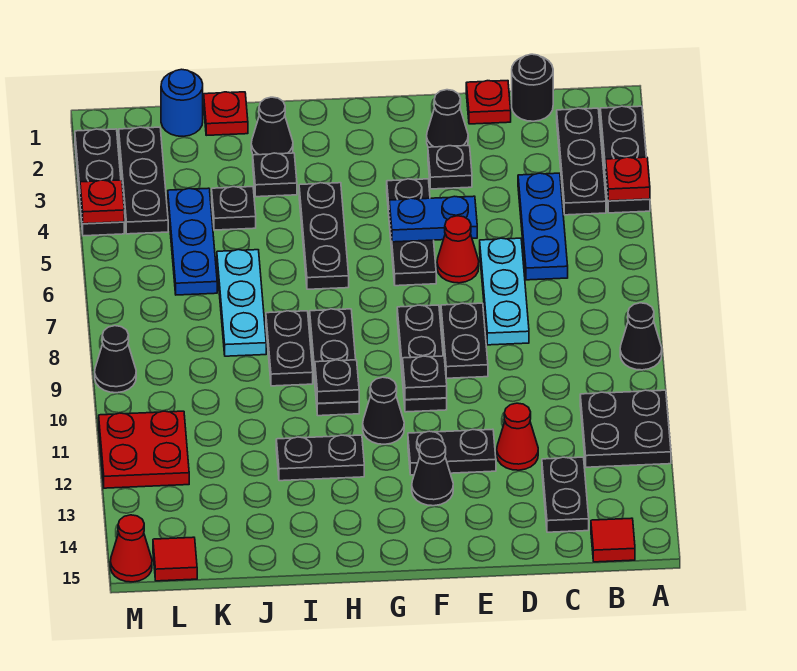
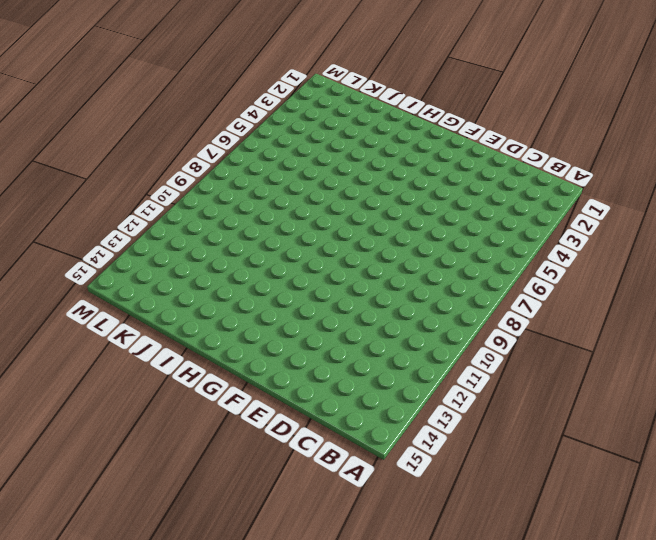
none -> black plate A2:A4 level 1
none -> black cone A9 level 1
none -> black plate A11:B12 level 1
none -> black plate B2:B4 level 1

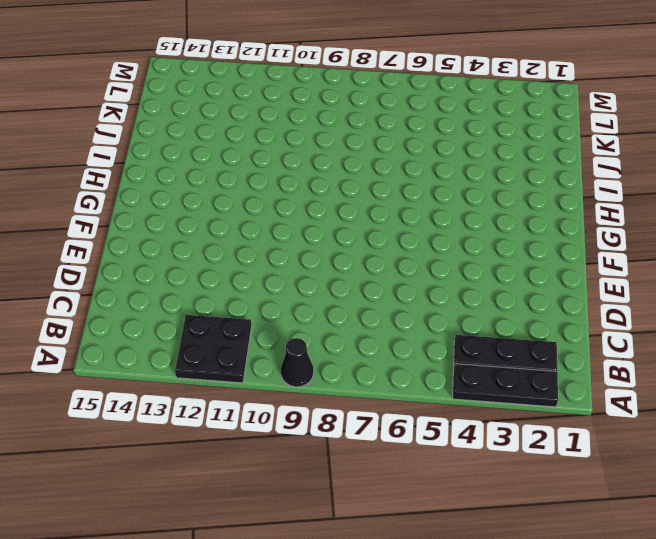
none -> red tile B15 level 1
none -> black round brick C1 level 1
none -> blue plate C4:C6 level 1
none -> black plate C13:C14 level 1

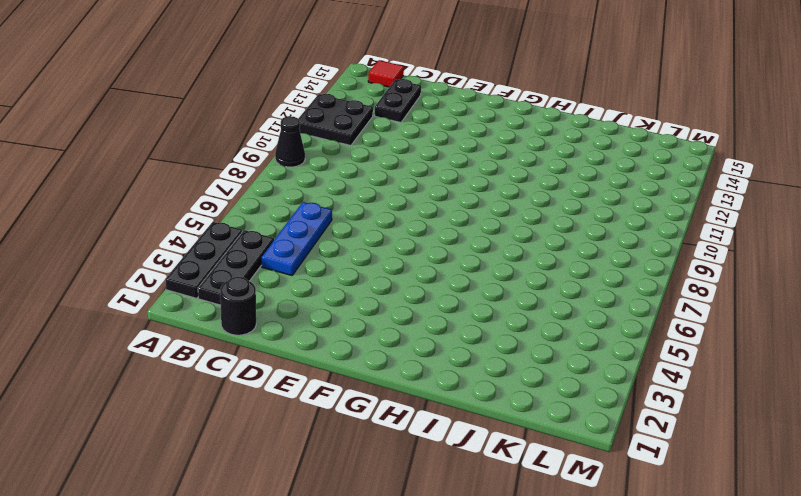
none -> red plate D1 level 1
none -> cyan plate D6:D8 level 1
none -> red cone D12 level 1
none -> black cone E2 level 1

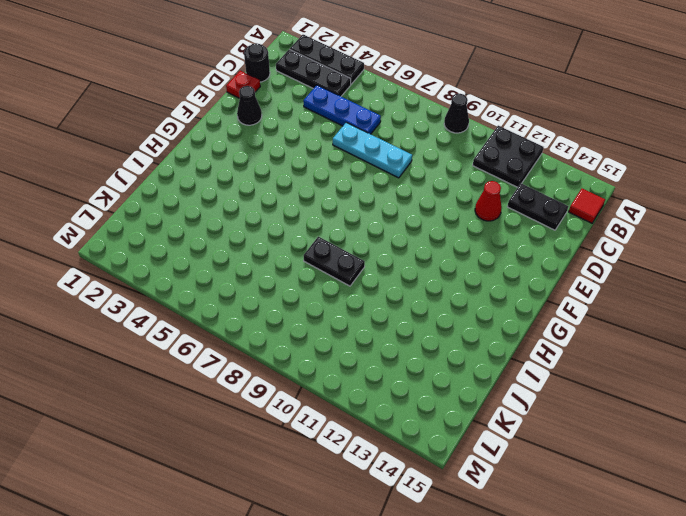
none -> black plate E3 level 1
none -> red cone E6 level 1
none -> black plate E8:E9 level 1
none -> black plate E12:F12 level 1

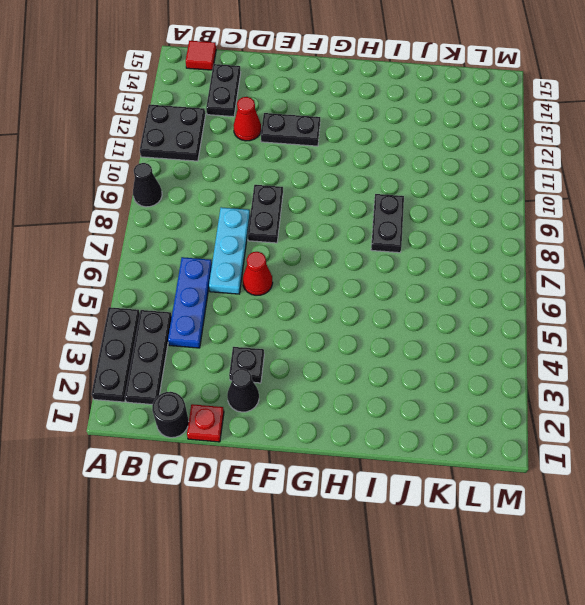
none -> black plate F4:F6 level 1
none -> black plate F8:F10 level 1
none -> black cone F13 level 1
none -> black cone G11 level 1

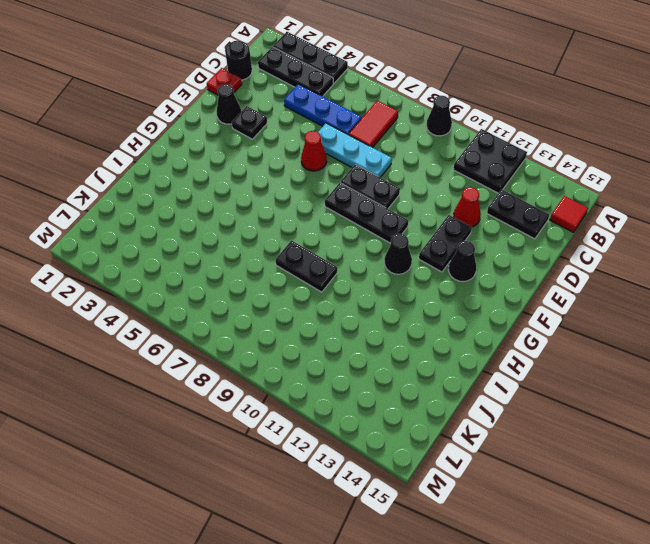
red tile B7:C7 level 1 -> none
none -> black plate F4:F6 level 1
none -> black plate H4:H6 level 1
none -> black plate H8:H10 level 1
none -> black plate H12:I12 level 1

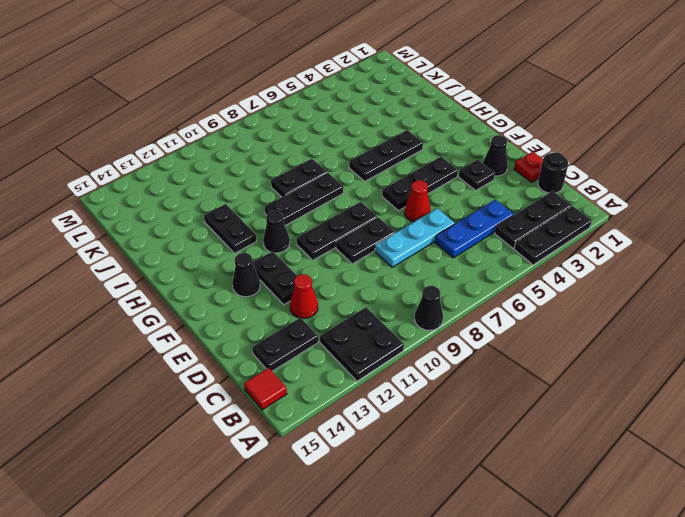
none -> black cone I2 level 1
none -> black plate I3 level 1
none -> red plate J1 level 1
none -> black plate J4 level 1

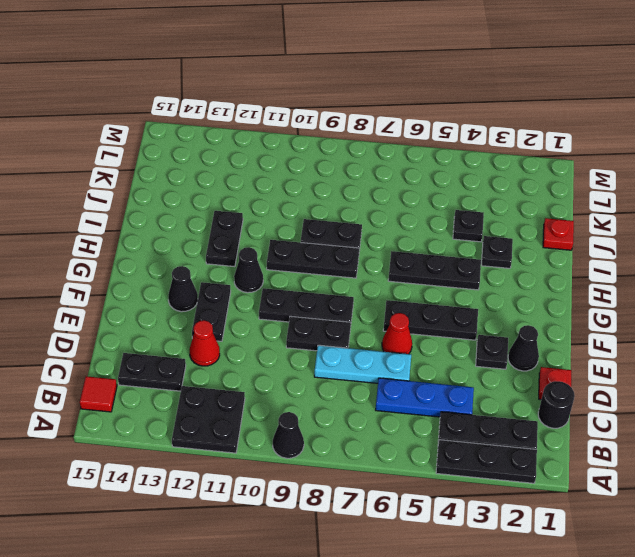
none -> black cone I2 level 1
none -> cyan plate J6:J8 level 1
none -> blue round brick K1 level 1
none -> blue plate K4:K6 level 1

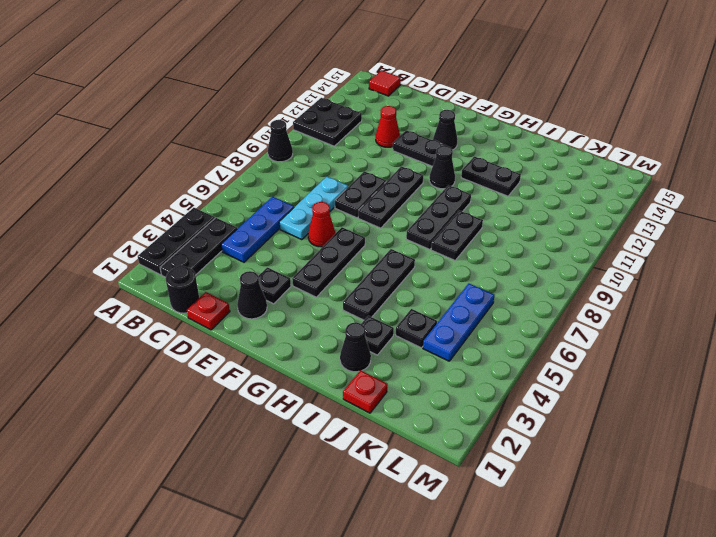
none -> black plate C13:C14 level 1
none -> cyan plate J6:J8 level 1
none -> blue round brick K1 level 1
none -> black plate L2:L4 level 1

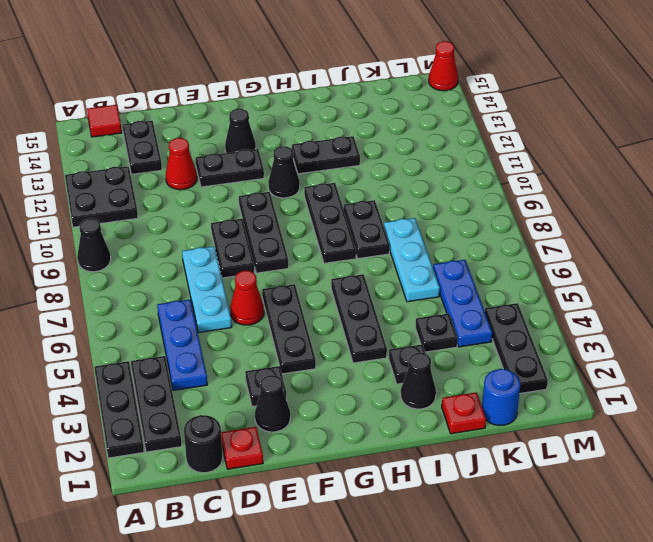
none -> red plate L11:M12 level 1
none -> red tile L15 level 1
none -> black plate M2:M4 level 1
none -> black cone M9 level 1

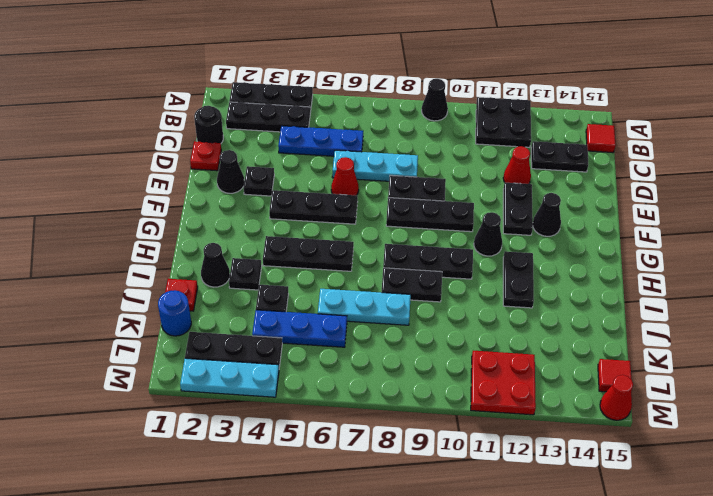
cyan plate M2:M4 level 1 -> black plate M2:M4 level 1
none -> black cone M9 level 1
none -> red plate A4 level 2
none -> blue plate E5:F5 level 2
none -> black plate F10 level 2

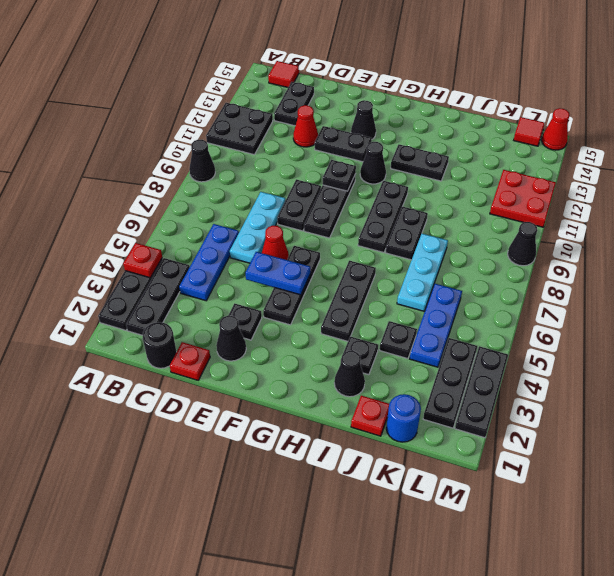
none -> black plate H10 level 2
none -> red plate M4 level 2

